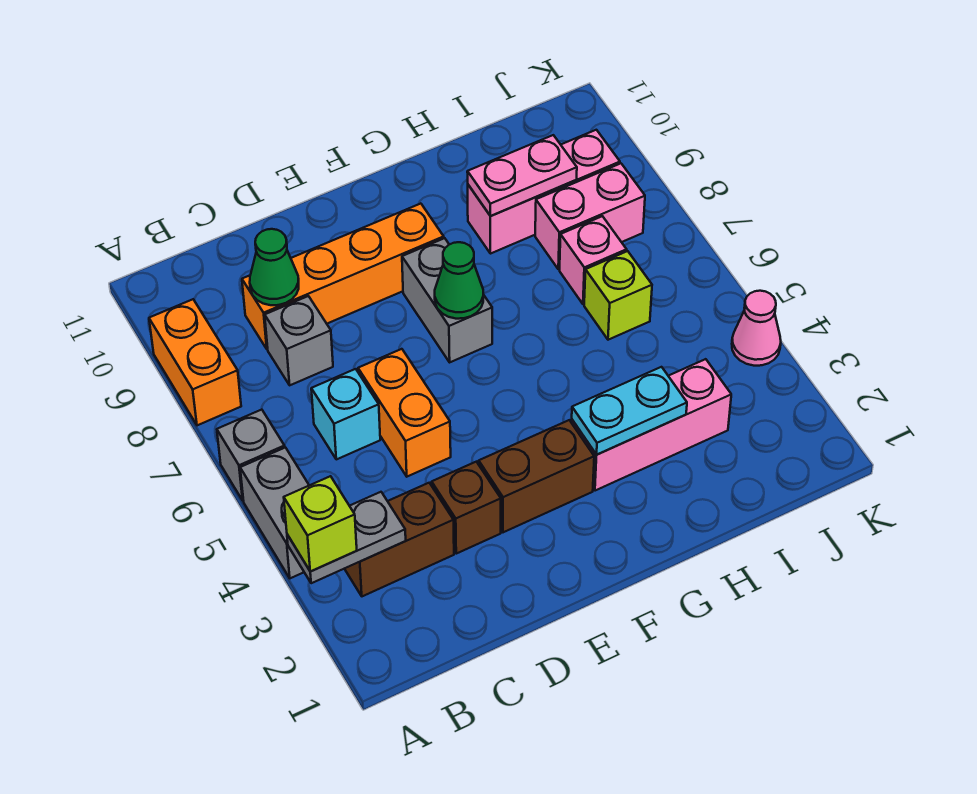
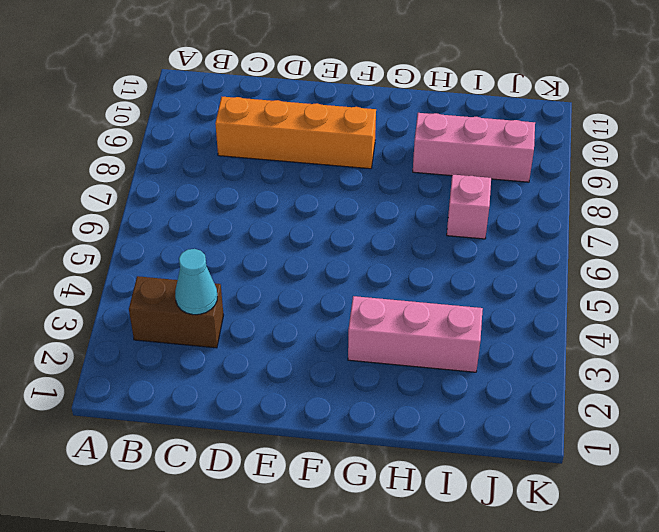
cyan cone C3 level 2 -> none
none -> grey brick A4:A5 level 1
none -> grey brick A6 level 1
none -> orange brick A8:A9 level 1

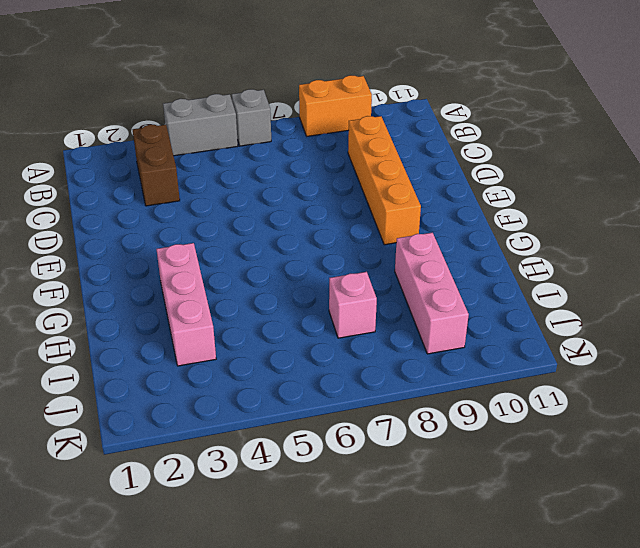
none -> cyan brick C6 level 1
none -> grey brick C8 level 1
none -> brown brick D3 level 1

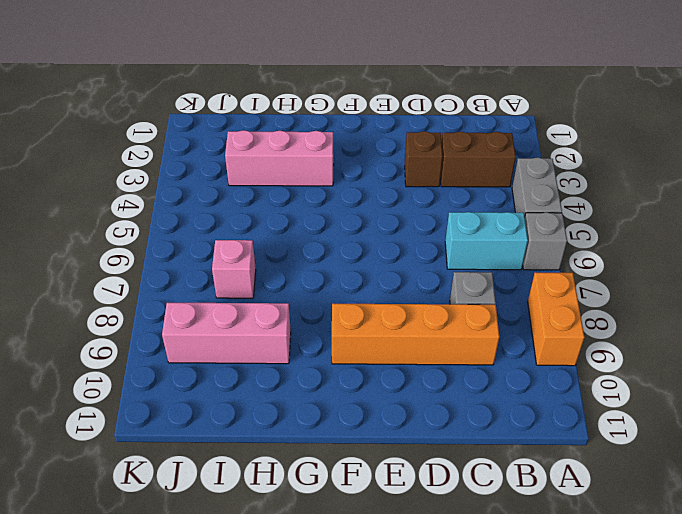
cyan brick B6:C6 level 1 -> cyan brick C6 level 1
none -> orange brick D5:D6 level 1
none -> brown brick E3:F3 level 1
none -> grey brick F7:F8 level 1

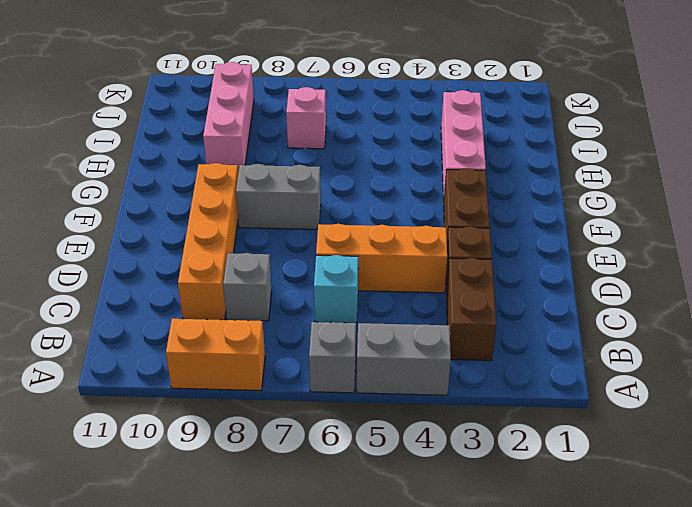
orange brick D4:D6 level 1 -> orange brick D5:D6 level 1
none -> lime brick I6 level 1
none -> pink brick I8:J8 level 1
none -> pink cone K4 level 1

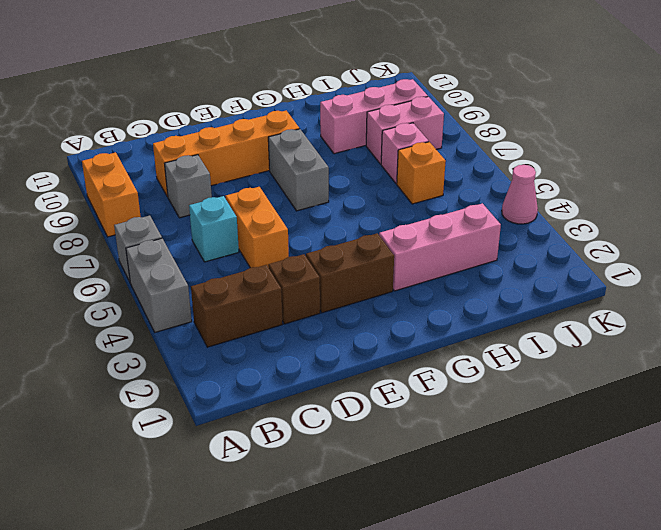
orange brick I6 level 1 -> lime brick I6 level 1
none -> grey plate A3:B3 level 2
none -> green cone C9 level 2
none -> green cone F7 level 2

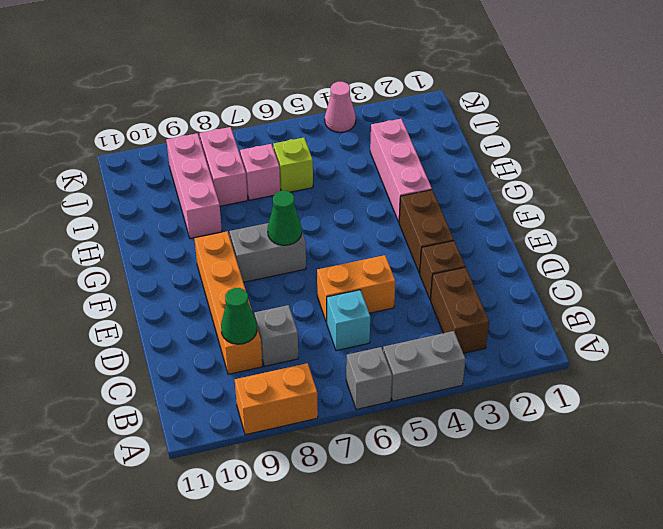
none -> grey plate A3:B3 level 2
none -> cyan plate G3:H3 level 2
none -> pink plate H9:I9 level 2

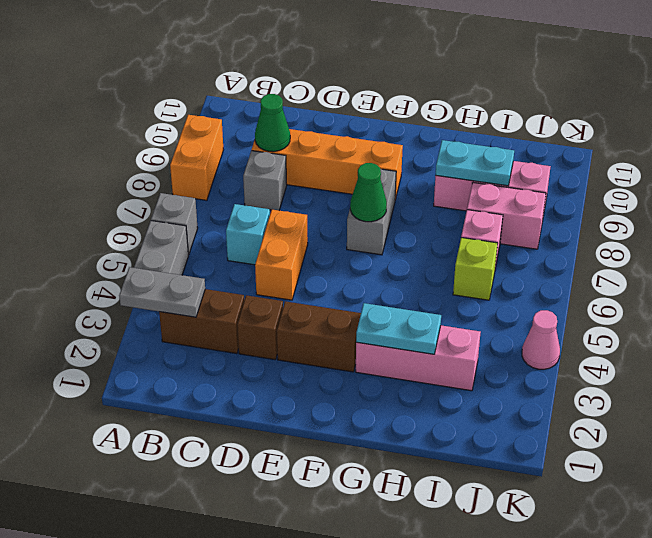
cyan plate H9:I9 level 2 -> pink plate H9:I9 level 2
none -> lime brick A3 level 3

